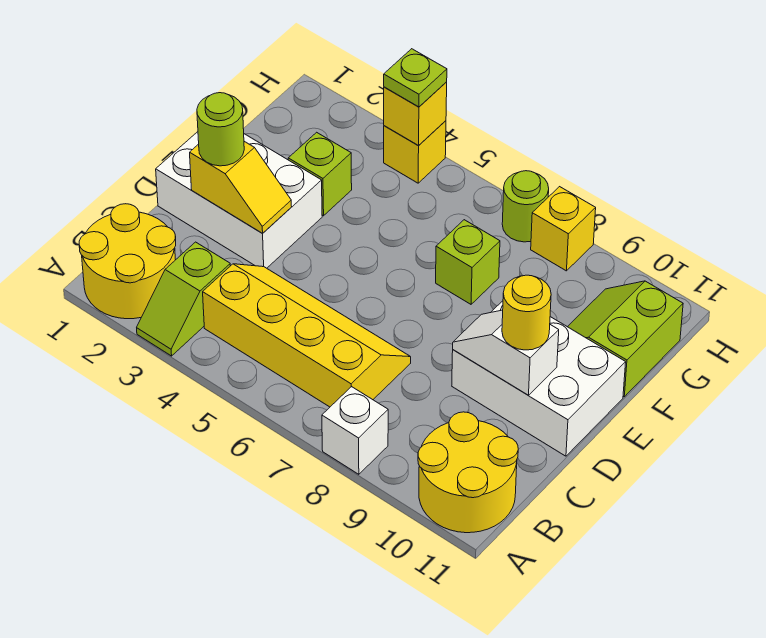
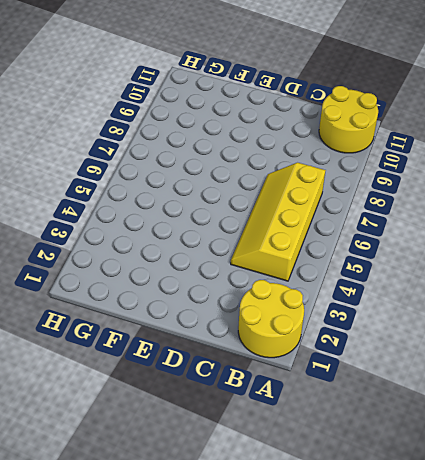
none -> lime slope A3:B3 level 1 top B
none -> white brick A8 level 1
none -> white brick D1:E3 level 1

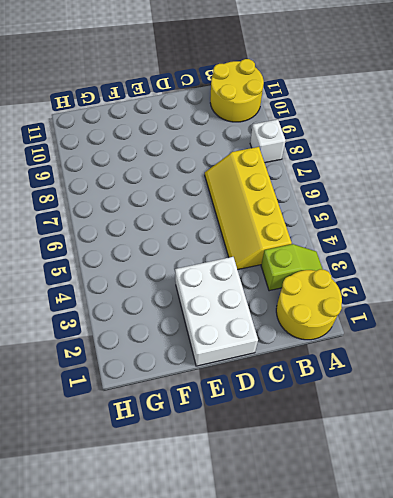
none -> white brick D9:E11 level 1
none -> lime brick F3 level 1
none -> lime brick F7 level 1

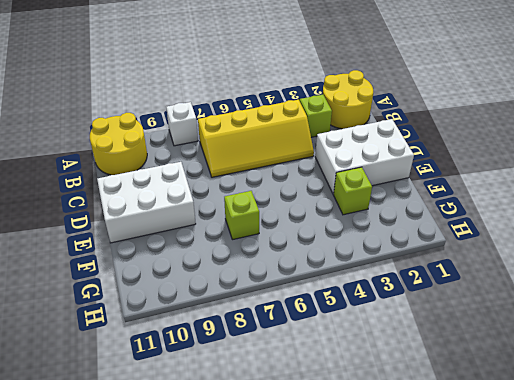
none -> lime slope F10:G11 level 1 top 11
none -> yellow brick H4 level 1
none -> lime round brick H7 level 1

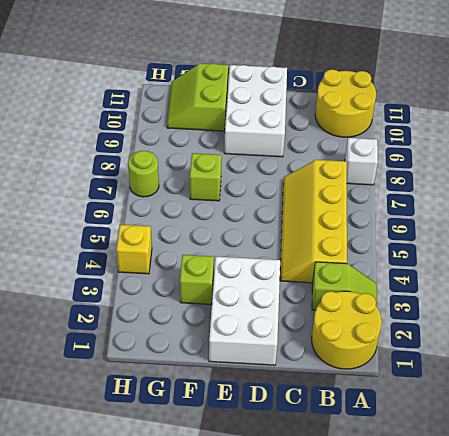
lime slope F10:G11 level 1 top F -> lime slope F10:G11 level 1 top 11
none -> yellow brick H8 level 1
none -> yellow slope D2:D3 level 2 top 2
none -> white slope D9:D10 level 2 top 10

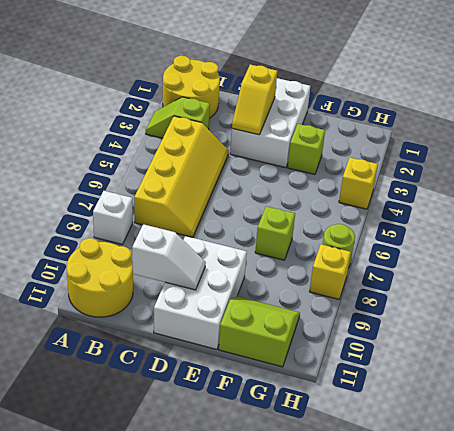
white slope C10:D10 level 2 top C -> white slope D9:D10 level 2 top 10
none -> yellow brick H4 level 2
none -> lime round brick D2 level 3
none -> yellow round brick D10 level 3

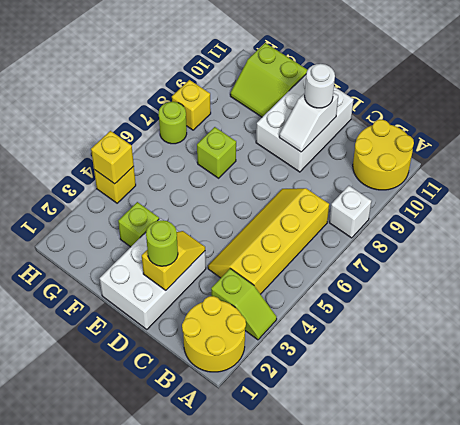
white round brick D10 level 3 -> yellow round brick D10 level 3
none -> lime plate H4 level 3

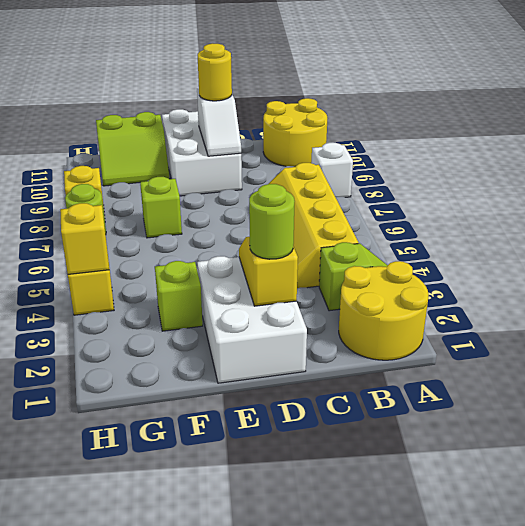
none -> lime plate H4 level 3

